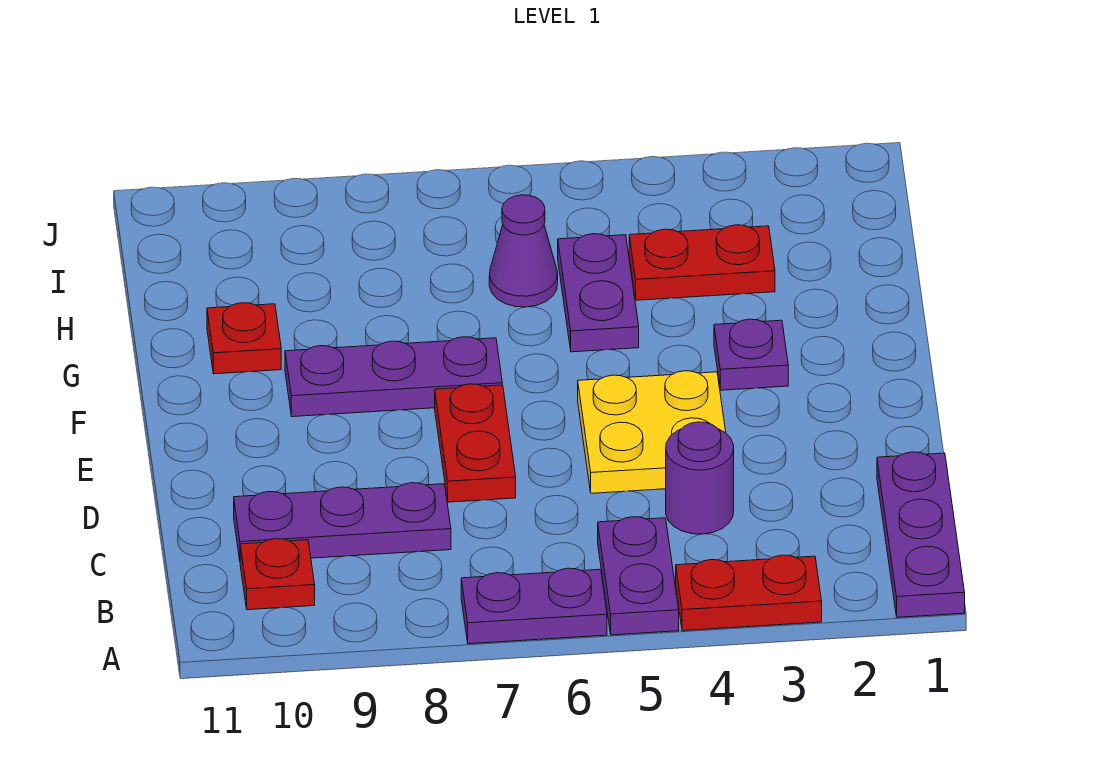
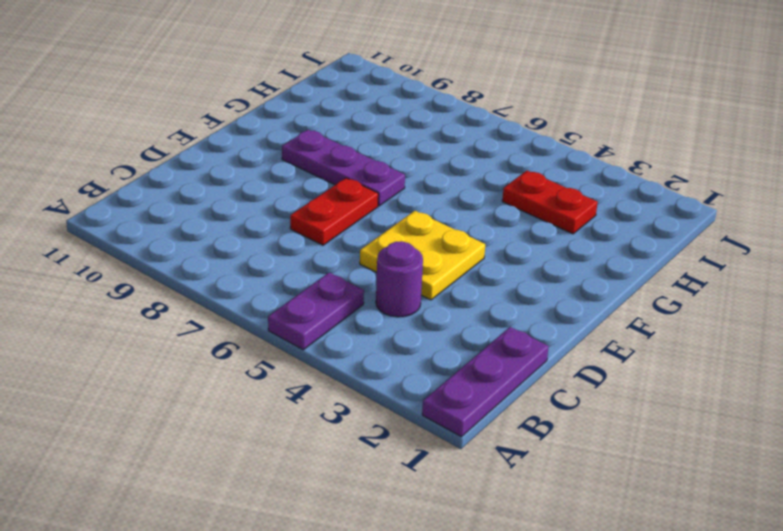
none -> red plate A3:A4 level 1
none -> purple plate A6:A7 level 1
none -> red plate B10 level 1

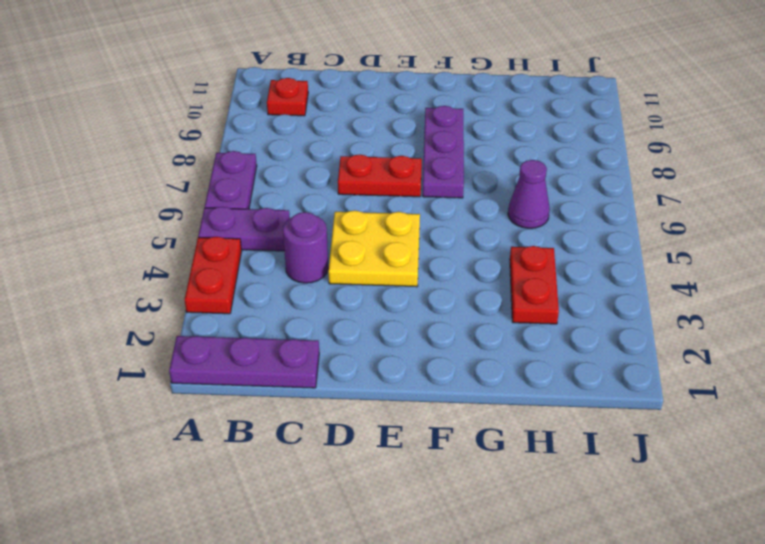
none -> purple plate C8:C10 level 1
none -> purple plate F3 level 1
none -> purple plate G5:H5 level 1

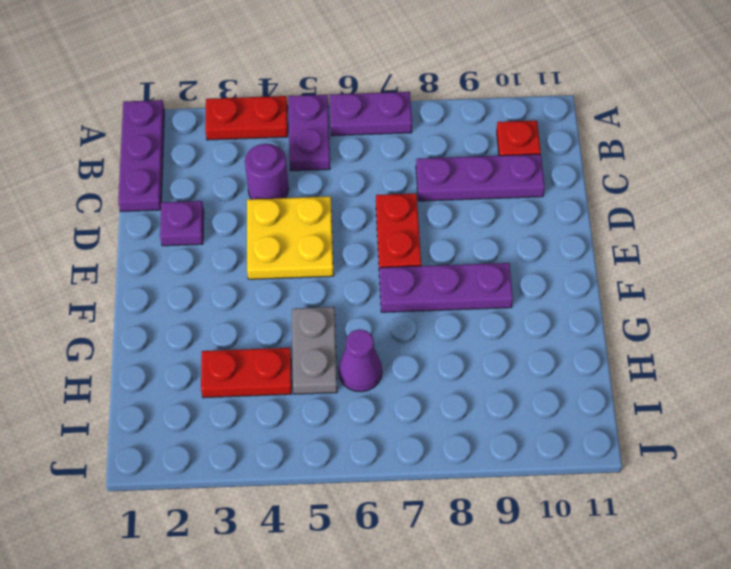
purple plate D2 level 1 -> purple plate F3 level 1
grey plate G5:H5 level 1 -> purple plate G5:H5 level 1
none -> red plate G10 level 1

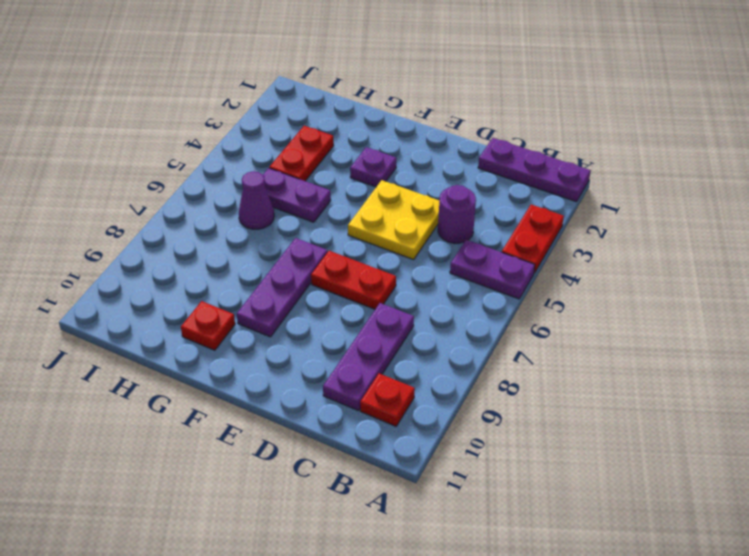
none -> purple plate A6:A7 level 1

